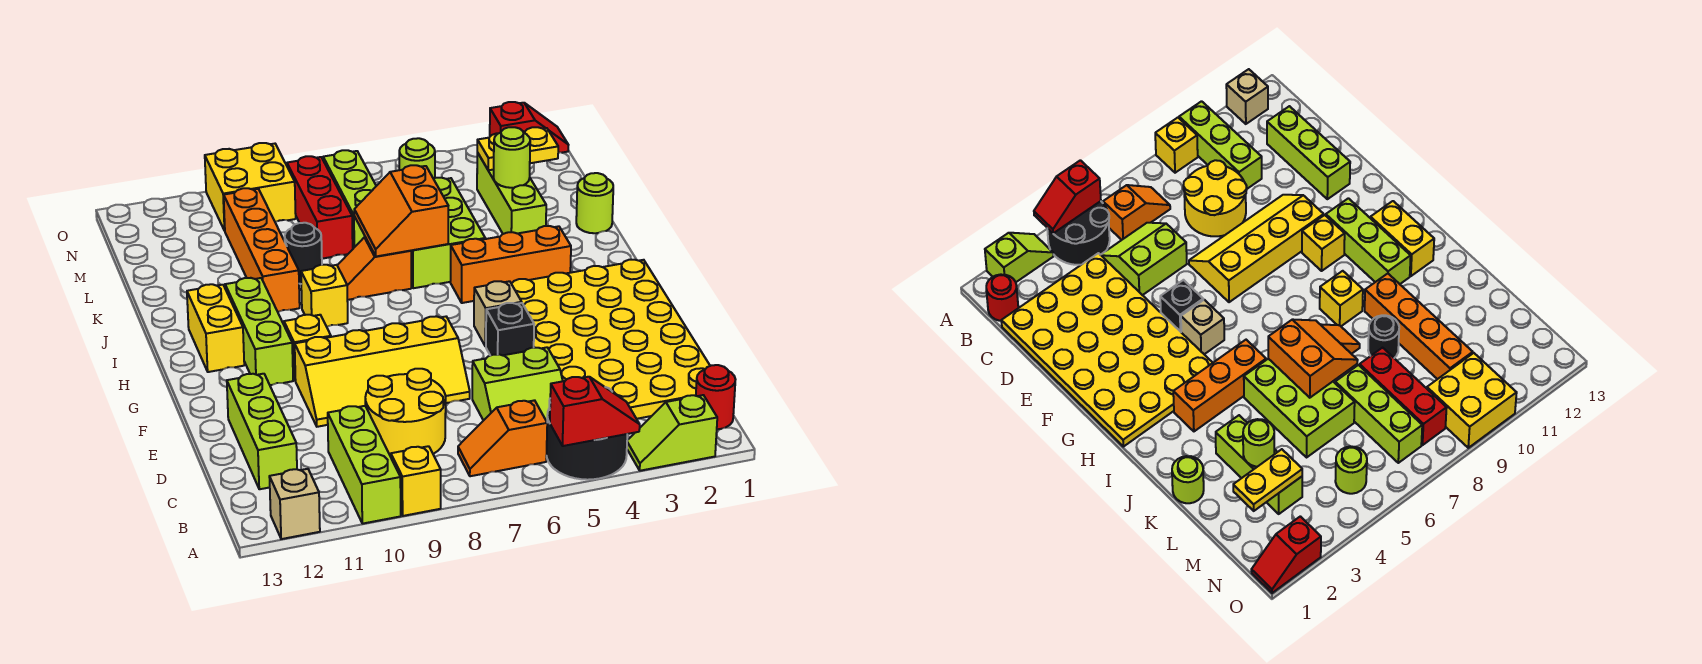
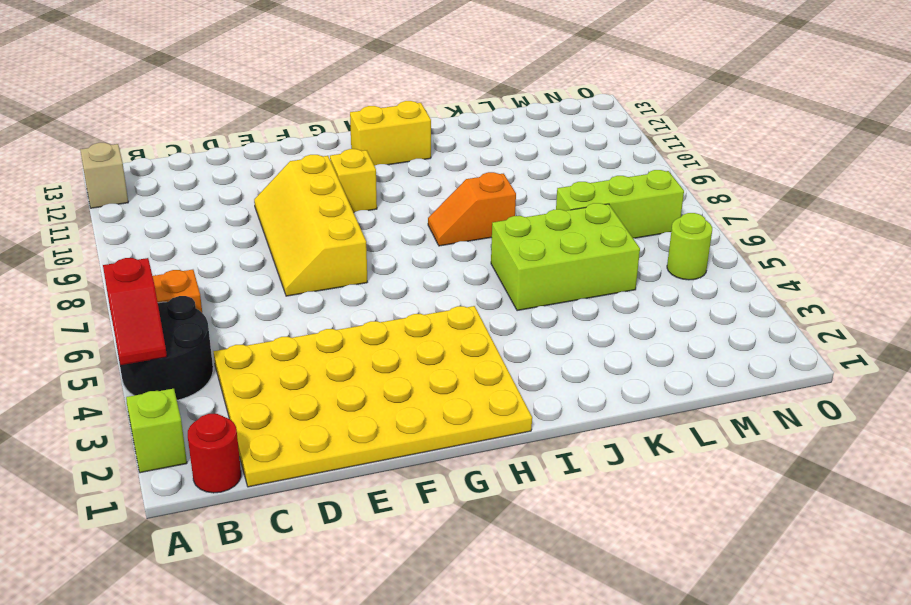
orange slope I8:J8 level 1 top J -> orange slope J7:J8 level 1 top 7
none -> yellow brick A9 level 1
none -> lime brick A10:C10 level 1
none -> lime slope C5:D6 level 1 top D
none -> yellow round brick C8:D9 level 1

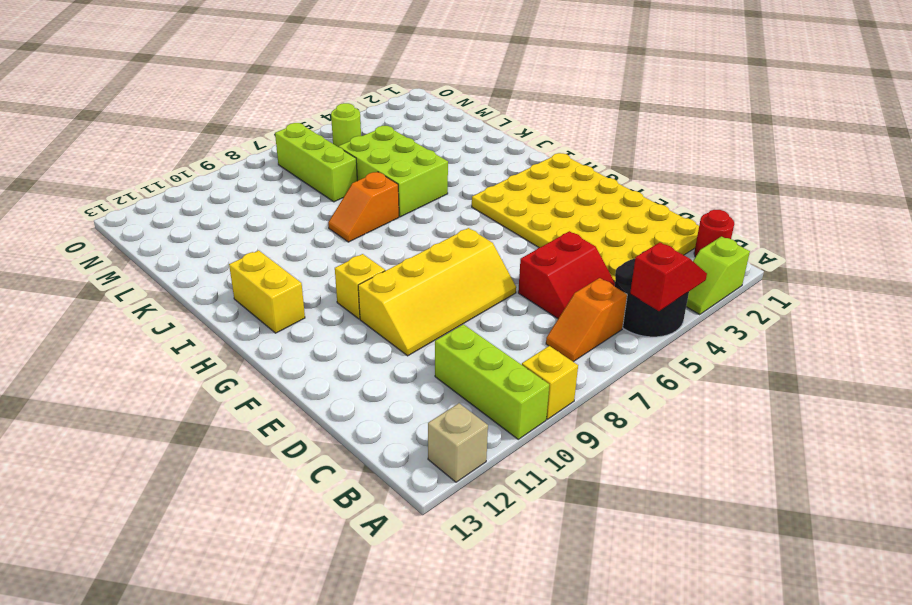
red slope C5:D6 level 1 top D -> lime slope C5:D6 level 1 top D
none -> yellow round brick C8:D9 level 1
none -> lime brick C12:E12 level 1
none -> black brick F5 level 1
none -> tan brick G5 level 1

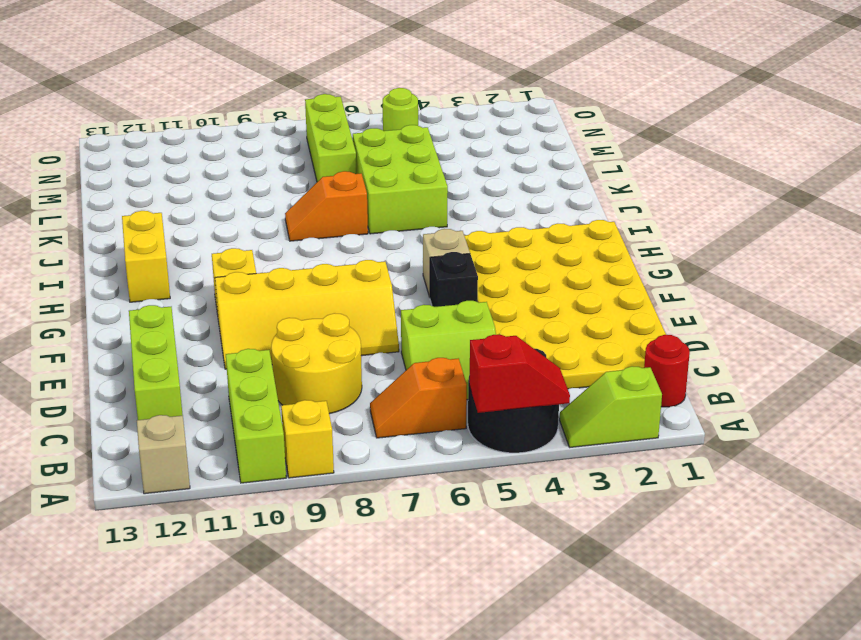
none -> lime brick G11:I11 level 1
none -> orange brick I3:I5 level 1
none -> yellow brick I9 level 1
none -> orange brick J10:M10 level 1

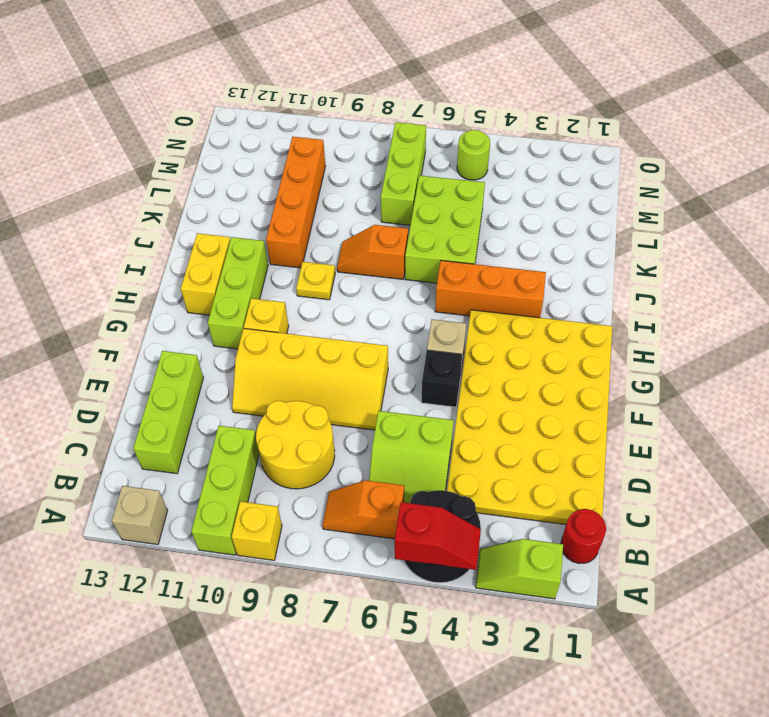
yellow plate I9 level 1 -> yellow brick I9 level 1
none -> lime round brick K1 level 1
none -> lime brick K3:M3 level 1
none -> black round brick K9 level 1
none -> red brick L8:N8 level 1

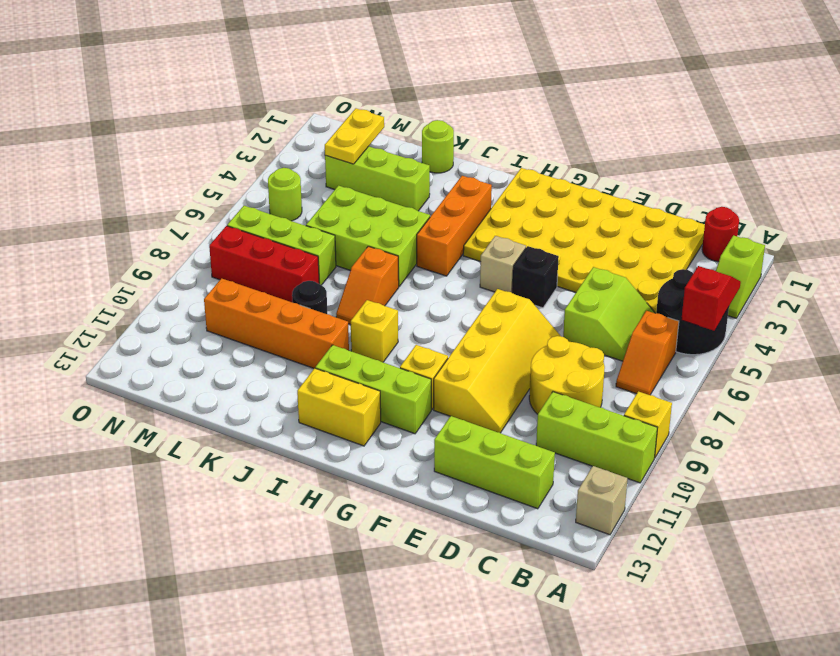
none -> yellow brick N9:O10 level 1
none -> red slope O1:O2 level 1 top 2
none -> orange slope J6:K7 level 2 top 6
none -> lime round brick L3 level 2

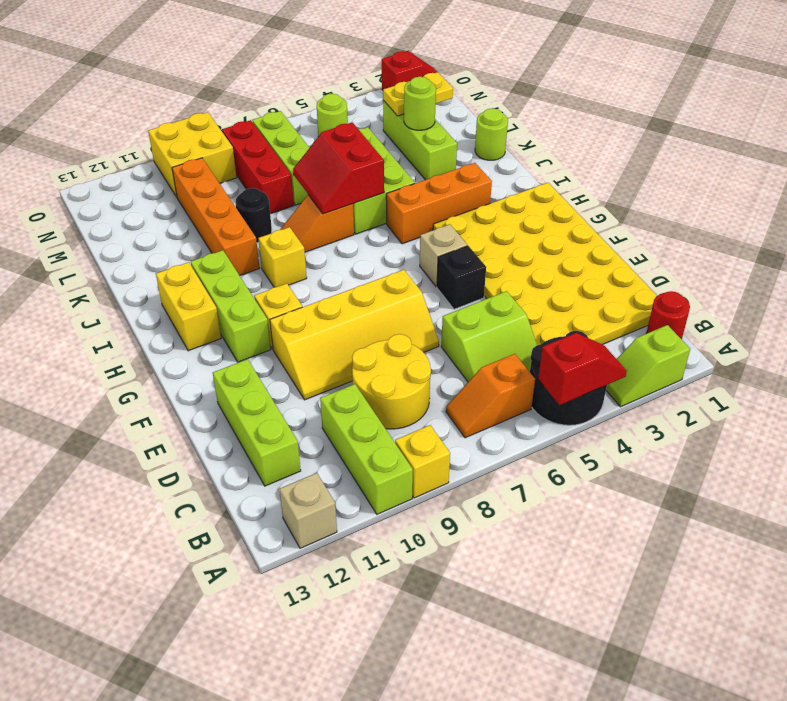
red slope J6:K7 level 2 top 6 -> orange slope J6:K7 level 2 top 6

